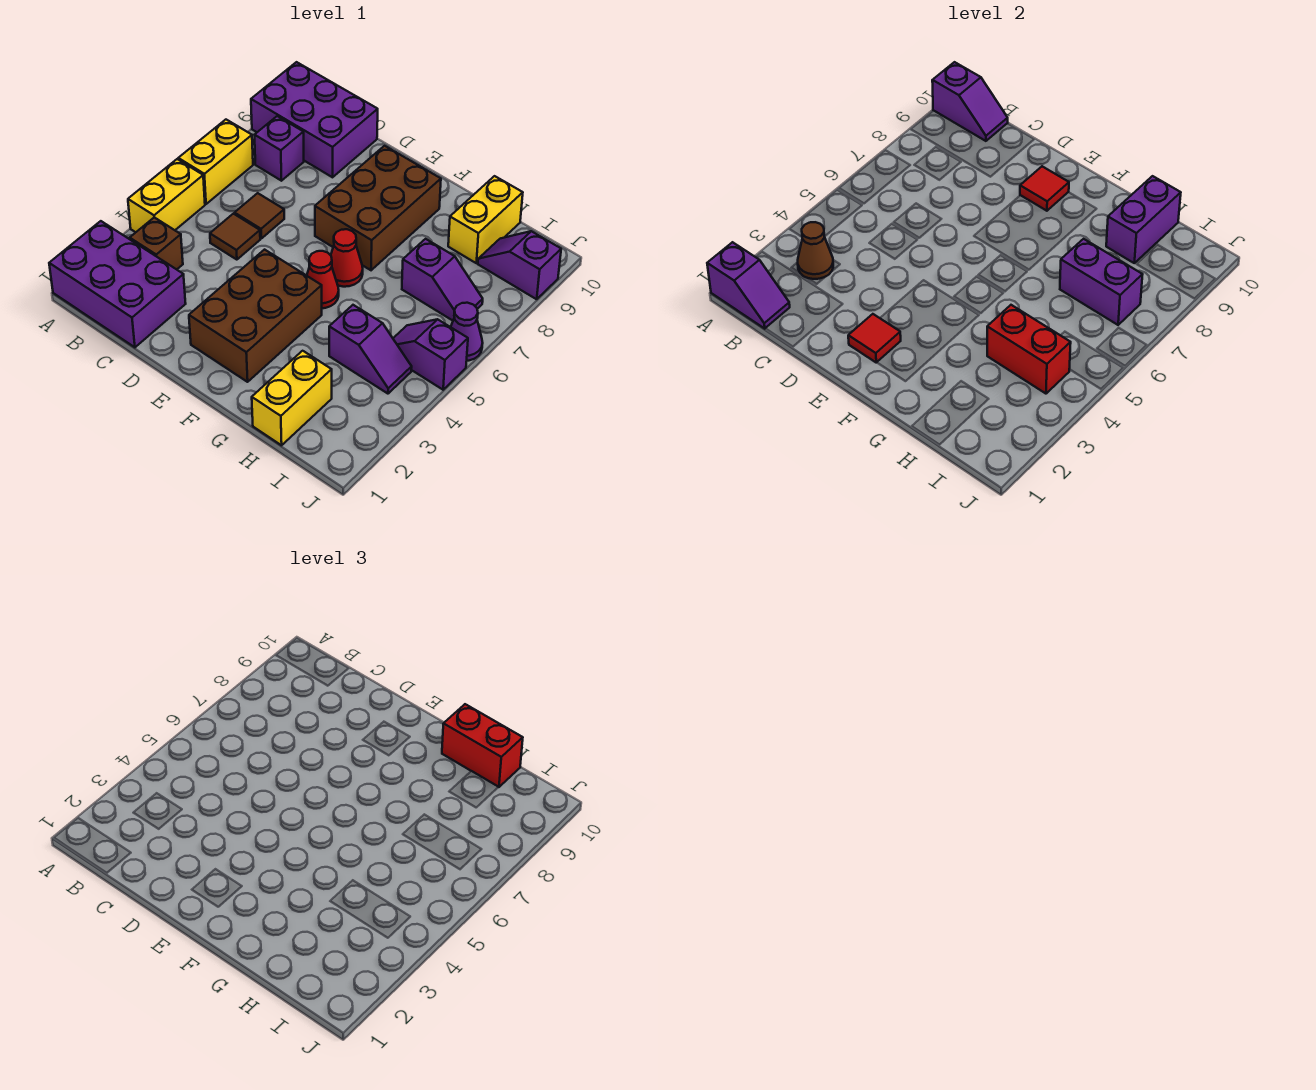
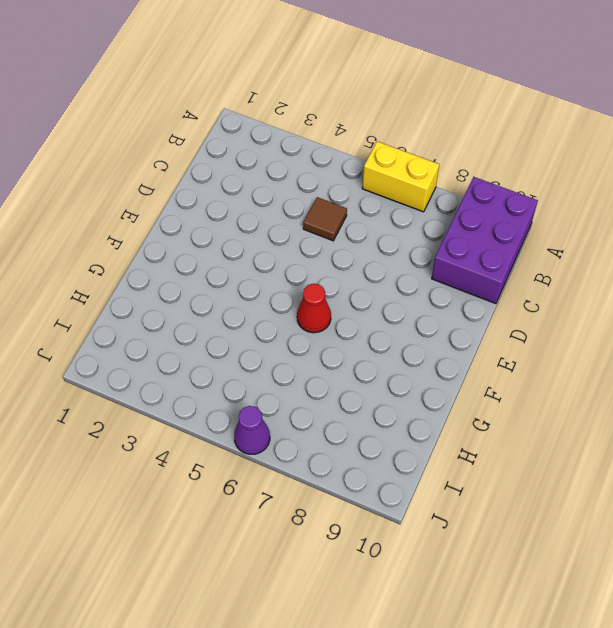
none -> purple brick A1:C2 level 1
none -> yellow brick A4:A5 level 1
none -> brown brick B3 level 1

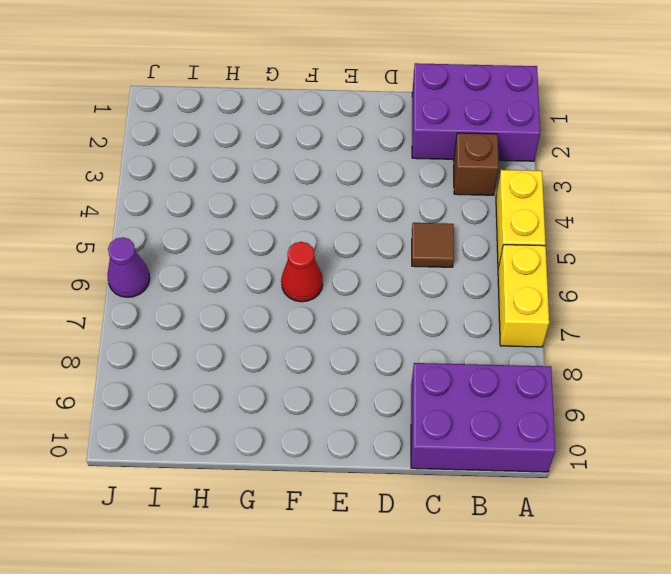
none -> purple brick B8 level 1
none -> brown tile C6 level 1
none -> brown brick E2:F4 level 1

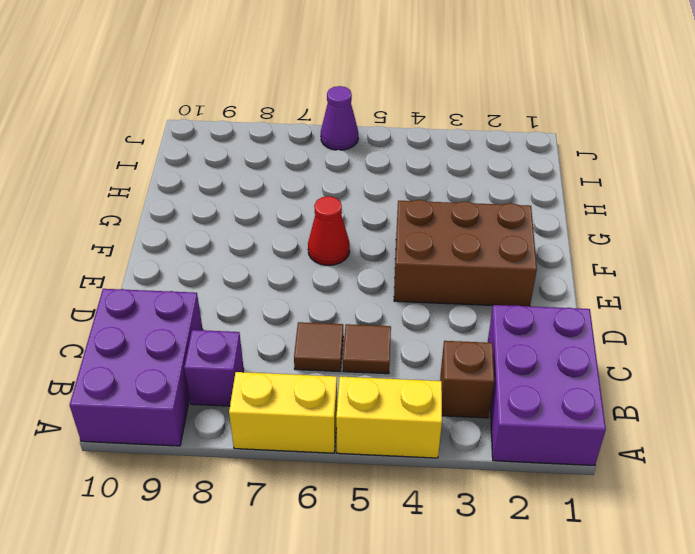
none -> brown brick E7:F9 level 1
none -> red cone F5 level 1
none -> yellow brick H1:H2 level 1

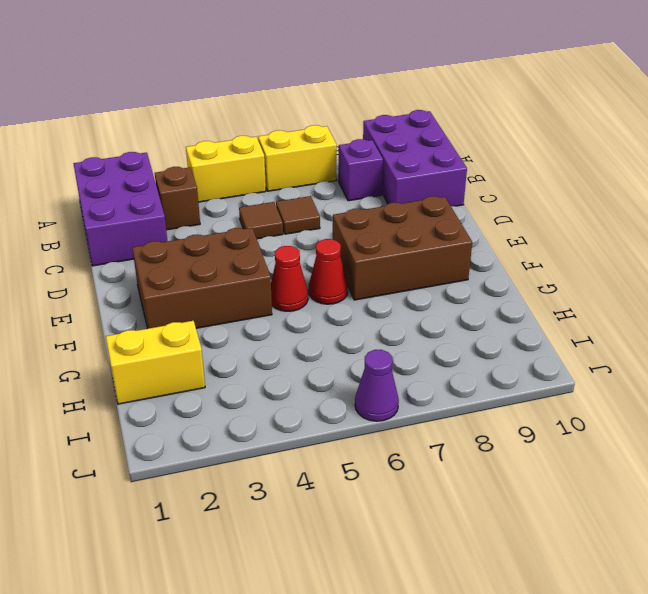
none -> purple slope H4:I4 level 1 top H
none -> purple slope H7:I7 level 1 top H
none -> yellow brick H9:H10 level 1

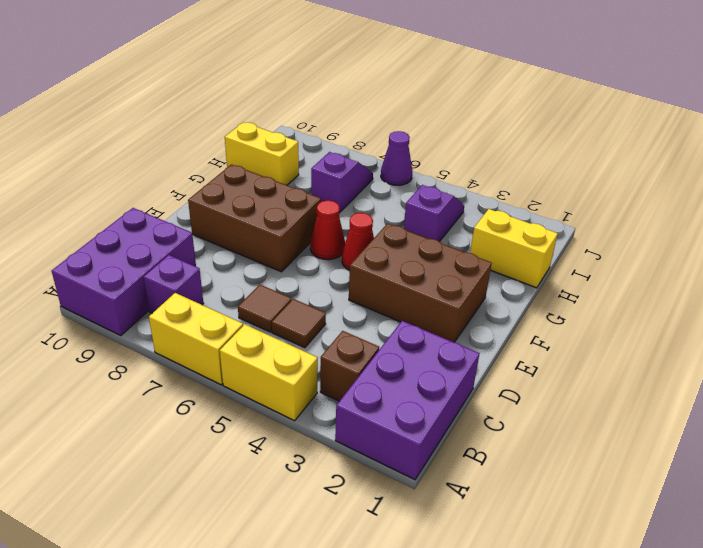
none -> purple slope I5:J5 level 1 top J
none -> purple slope I9:J9 level 1 top J
none -> purple slope A1:B1 level 2 top A

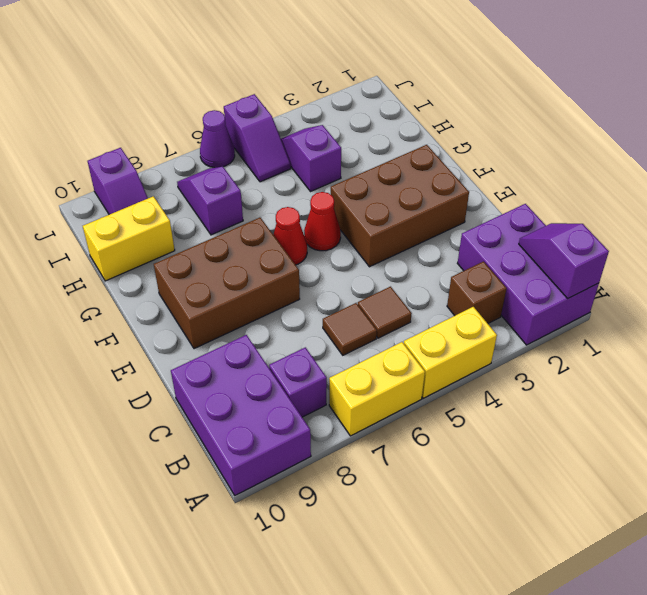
none -> yellow brick H1:H2 level 1
none -> purple slope A10:B10 level 2 top A
none -> brown cone B3 level 2

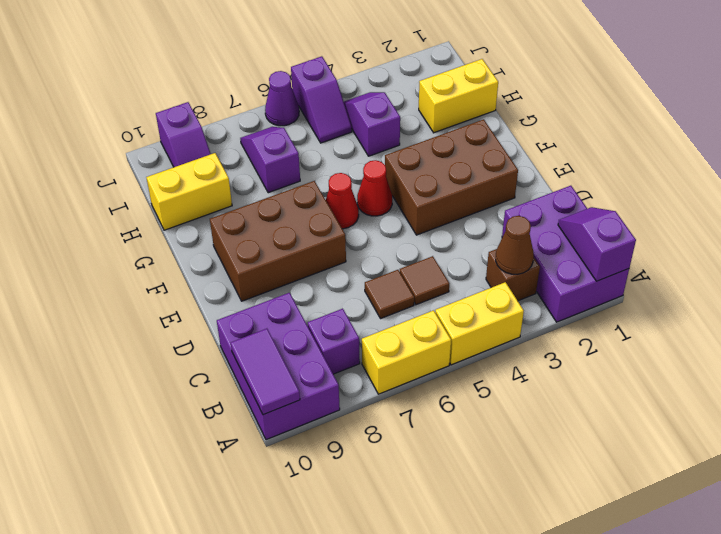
purple tile A10:B10 level 2 -> purple slope A10:B10 level 2 top A
none -> red tile E2 level 2
none -> red tile E9 level 2
none -> red brick H4:I4 level 2

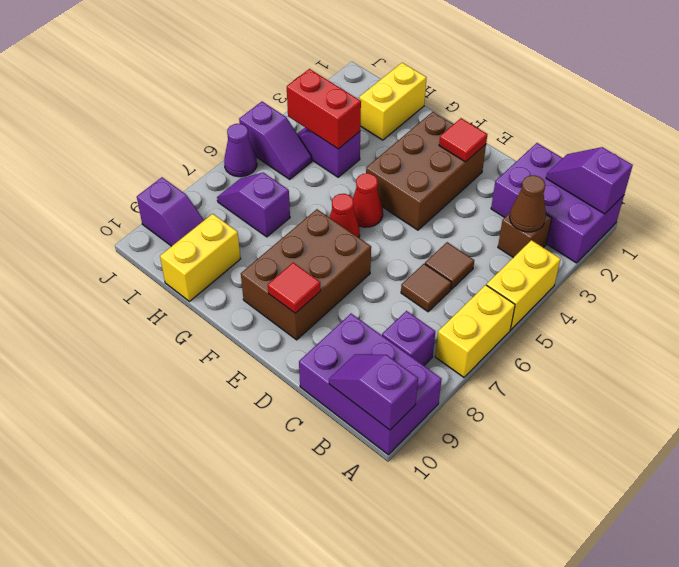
none -> purple brick H7:I7 level 2
none -> purple brick H9:H10 level 2
none -> red brick G10:H10 level 3

